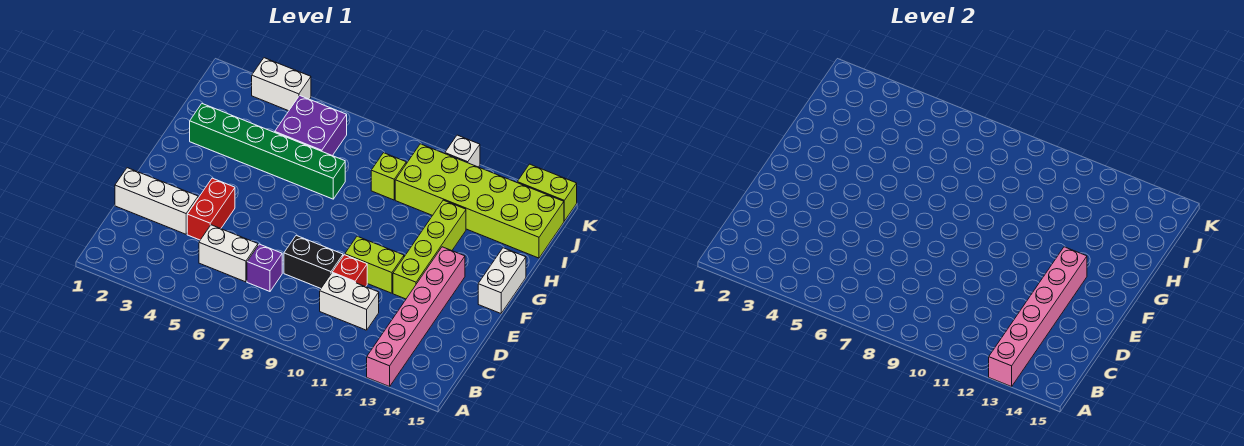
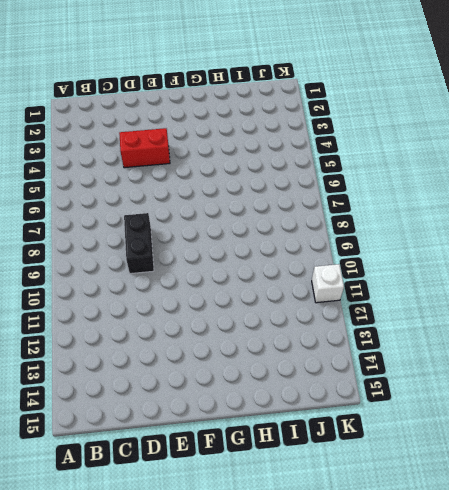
none -> pink brick A13:F13 level 1
none -> white brick C5:C6 level 1
none -> purple brick C7 level 1

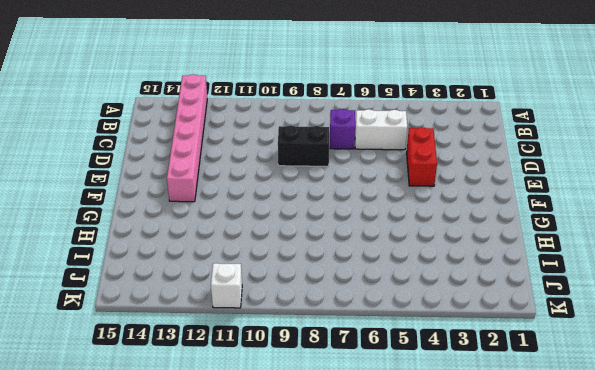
none -> white brick C10:C11 level 1
none -> white brick D1:D3 level 1
none -> red brick D10 level 1

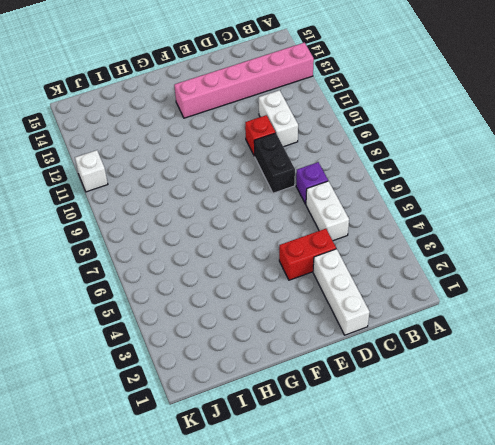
none -> lime brick E10:E11 level 1
none -> lime brick E12:H12 level 1
none -> white brick F15:G15 level 1

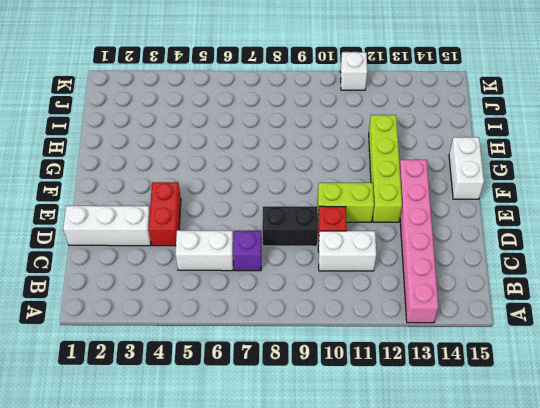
none -> green brick H2:H7 level 1
none -> purple brick I5:J6 level 1
none -> lime brick I9 level 1

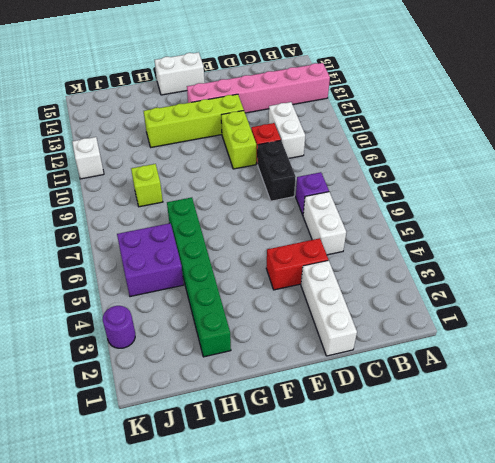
purple round brick K3 level 1 -> white brick K3:K4 level 1
none -> lime brick I10:J15 level 1
none -> lime brick K14:K15 level 1
none -> pink brick A13:F13 level 2

